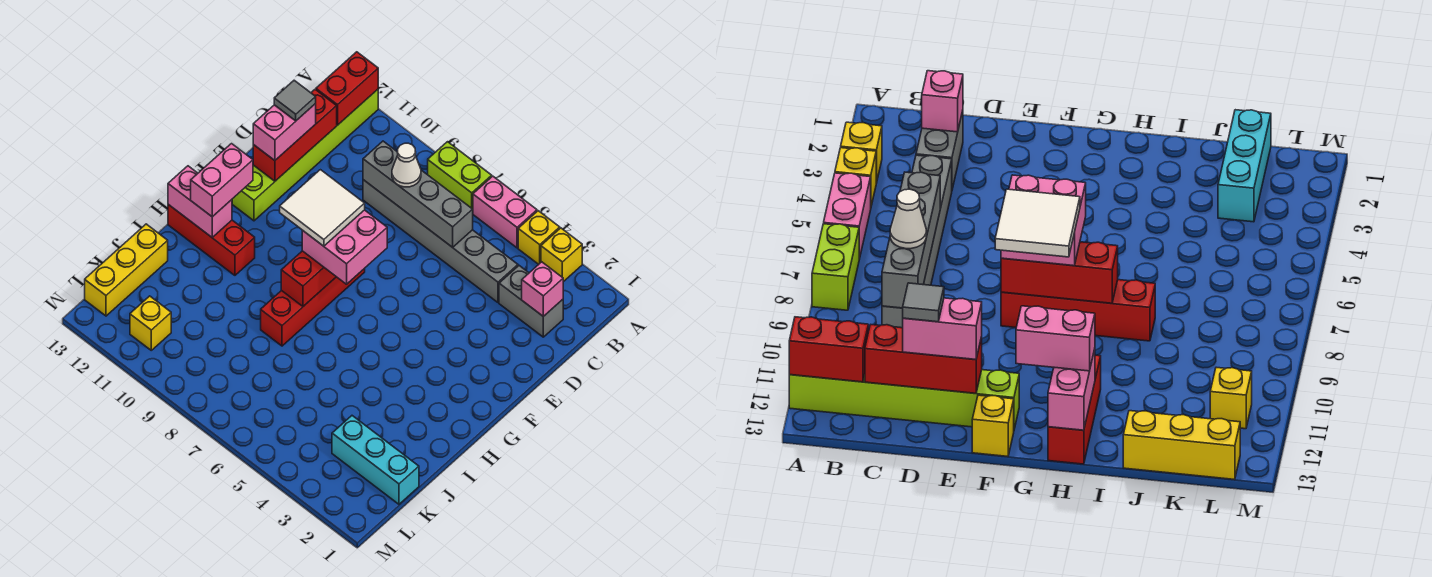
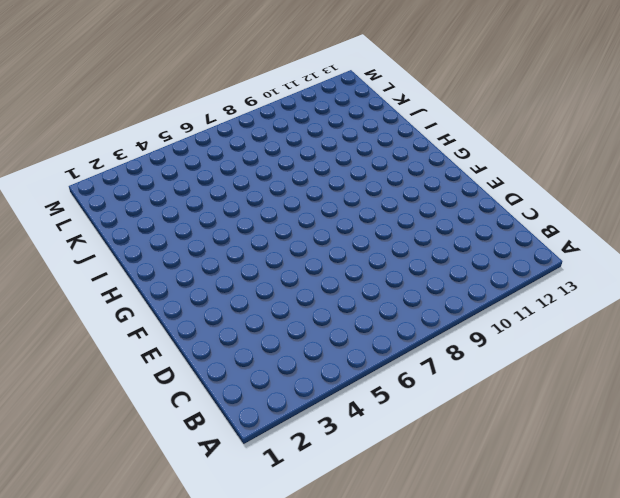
none -> yellow brick A3 level 1
none -> yellow brick A4 level 1
none -> pink brick A5:A6 level 1

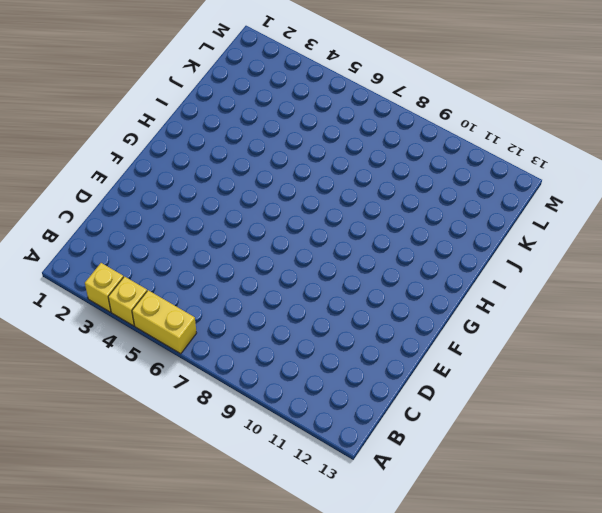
yellow brick A5:A6 level 1 -> pink brick A5:A6 level 1
none -> lime brick A7:A8 level 1
none -> lime brick A12:F12 level 1
none -> grey brick C2:C3 level 1

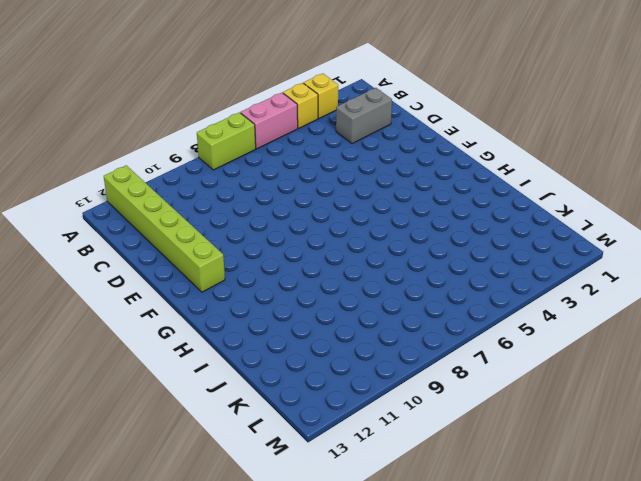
none -> grey brick C4:C9 level 1
none -> red brick F8:I8 level 1
none -> yellow brick F13 level 1

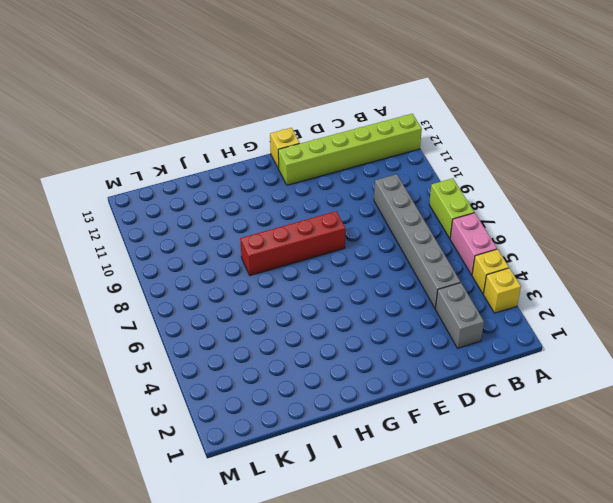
none -> red brick H11:H13 level 1
none -> yellow brick J13:L13 level 1
none -> cyan brick K1:K3 level 1

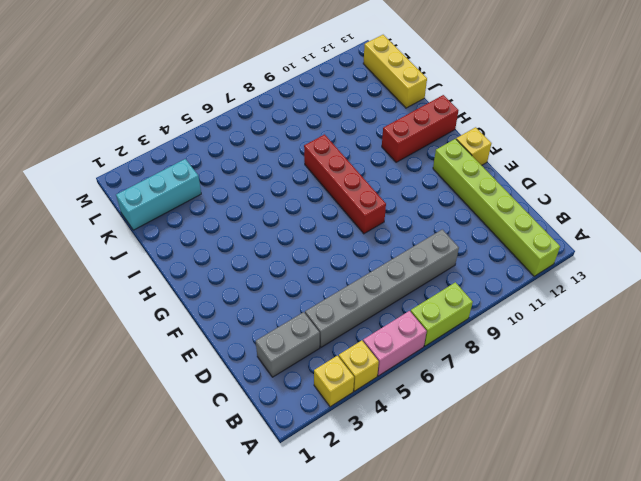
none -> yellow brick L11 level 1
none -> red brick A12:B12 level 2
none -> pink brick C2 level 2

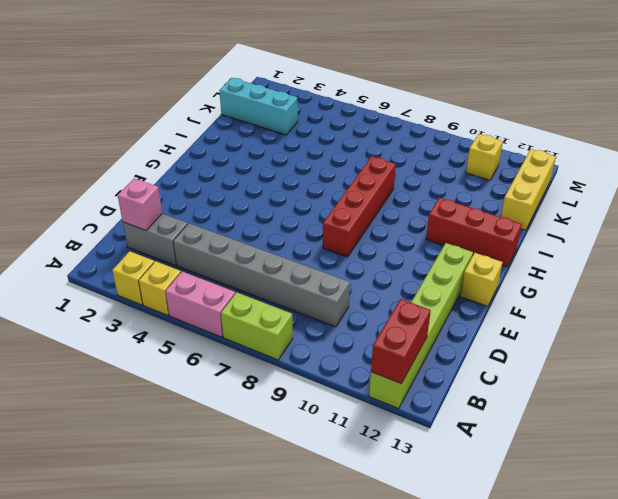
none -> grey brick C6:C9 level 2
none -> red brick C12:E12 level 2
none -> red brick F8:H8 level 2

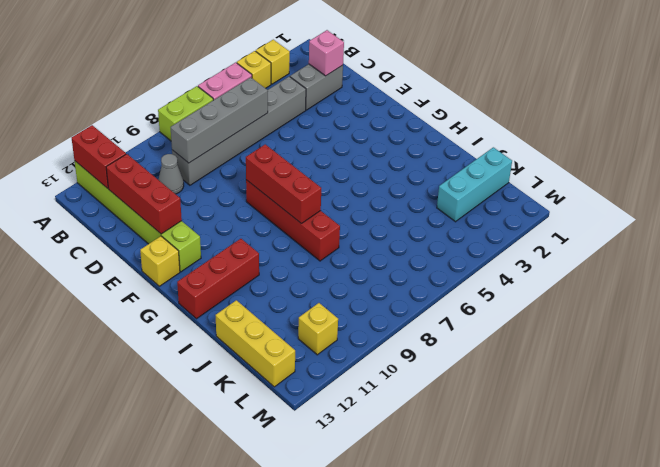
grey cone C10 level 1 -> none
none -> pink brick H12:H13 level 2
none -> white cone C8 level 3
none -> pink brick D12:E12 level 3

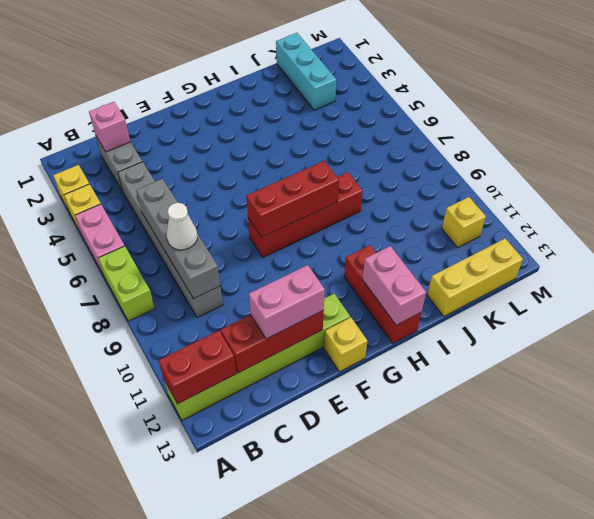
none -> pink brick F7:G8 level 3
none -> pink brick G12:H12 level 3
none -> grey tile D12 level 4

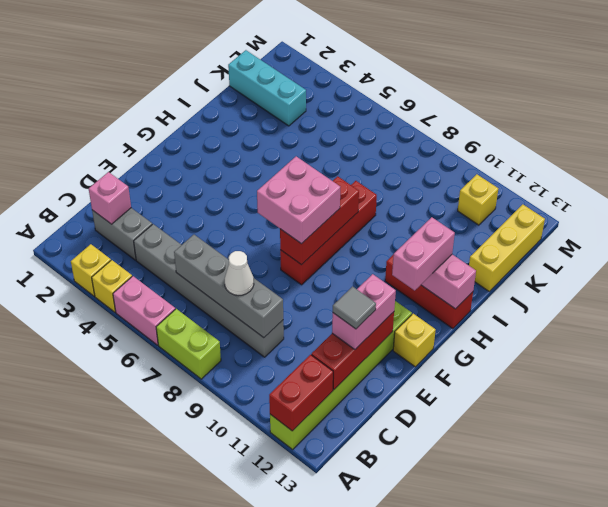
none -> white tile F8:G9 level 4

